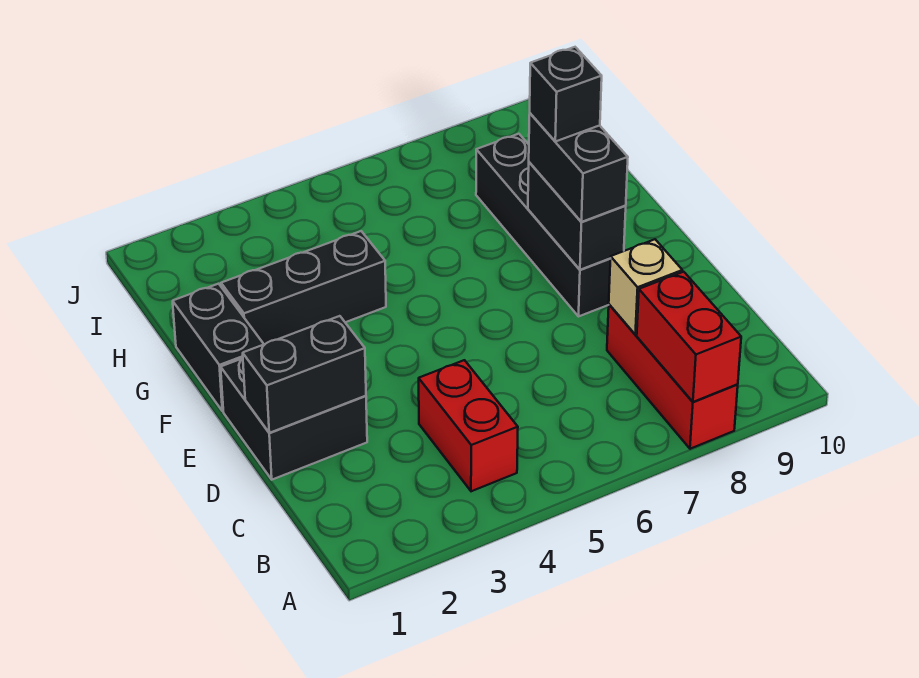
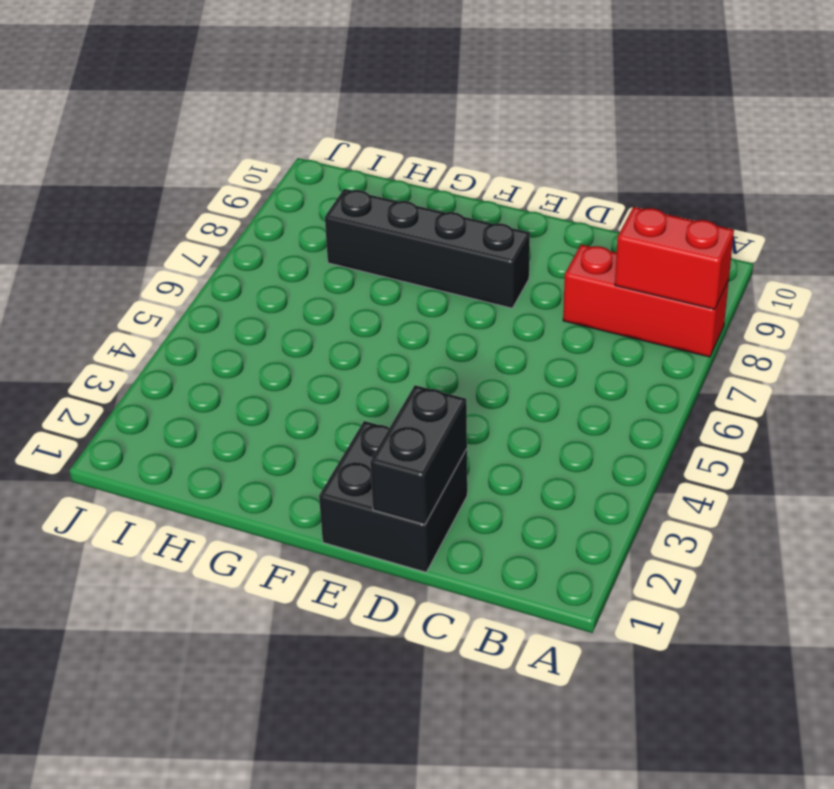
none -> red brick B4:C4 level 1
none -> black brick F1:G1 level 1
none -> black brick G2:G4 level 1

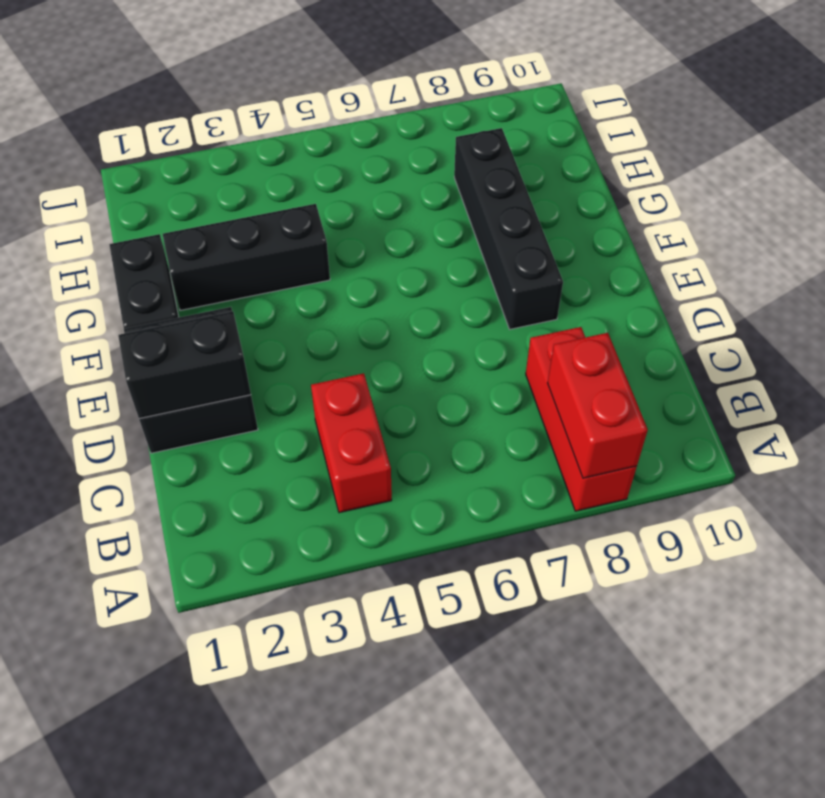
none -> tan brick C8 level 2
none -> black brick E8:F8 level 2
none -> black brick E8:F8 level 3

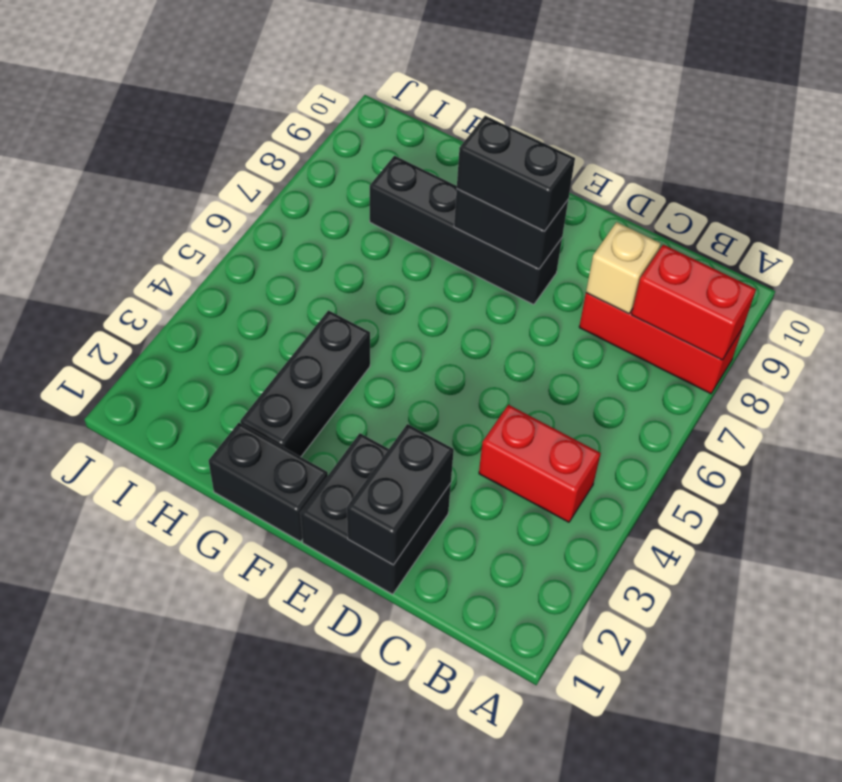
none -> black brick F8 level 4

